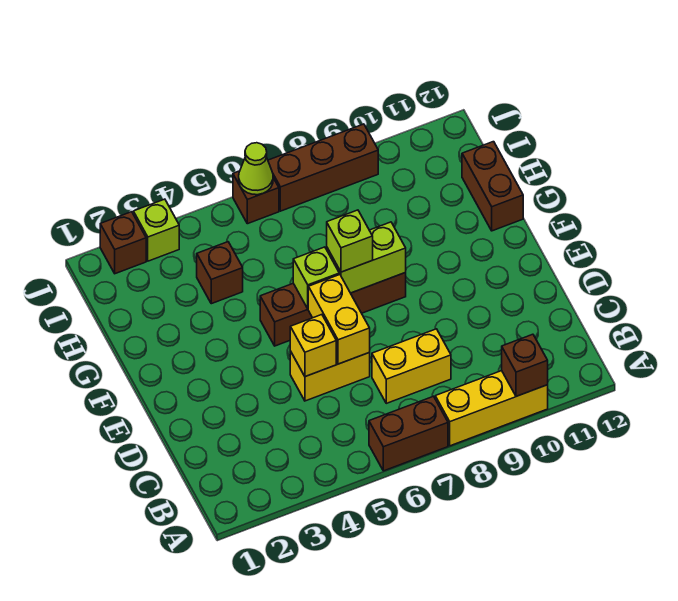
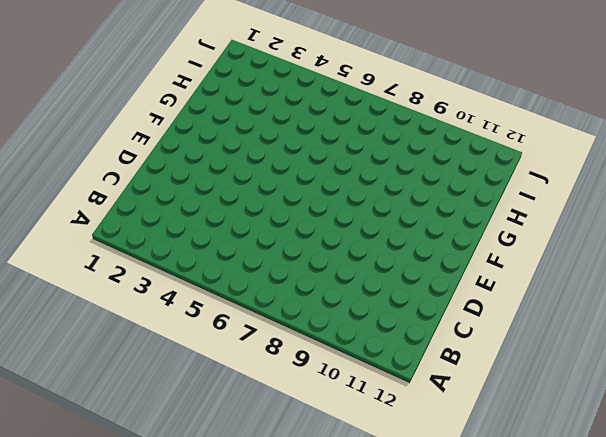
none -> brown brick A6:A7 level 1
none -> yellow brick A8:A10 level 1
none -> yellow brick C7:C8 level 1

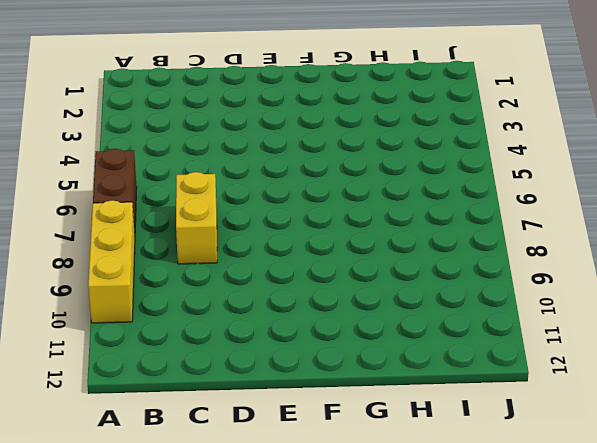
none -> yellow brick D5:D6 level 1
none -> brown brick F5:F8 level 1
none -> brown brick G12:H12 level 1

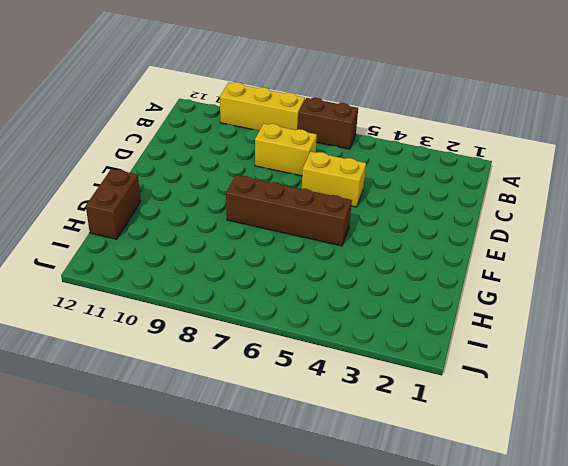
none -> brown brick H4 level 1
none -> brown brick J2 level 1
none -> lime brick J3 level 1

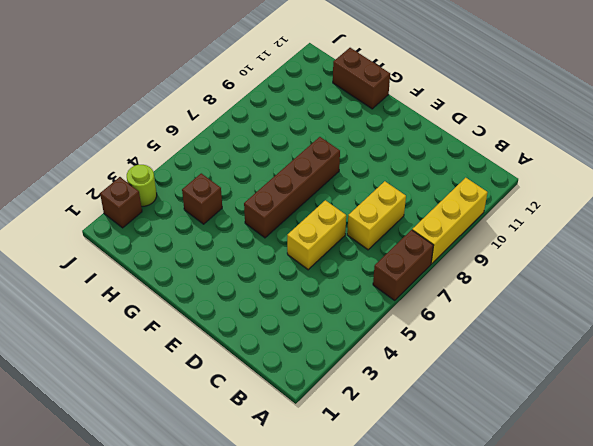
lime round brick J3 level 1 -> lime brick J3 level 1
none -> brown brick J6 level 1
none -> brown brick J7:J9 level 1
none -> brown brick A10 level 2

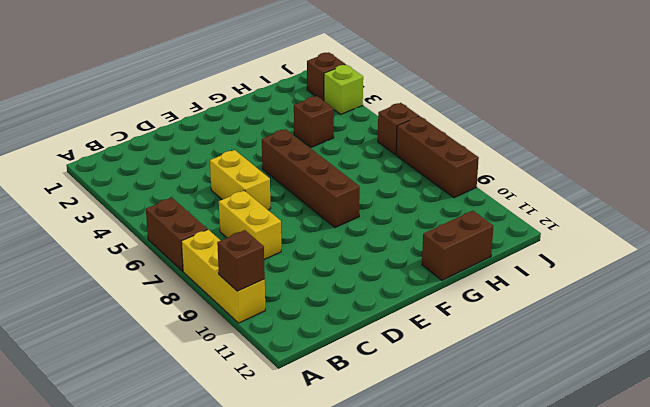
none -> yellow brick D5 level 2
none -> yellow brick D6:E6 level 2
none -> lime brick F6 level 2

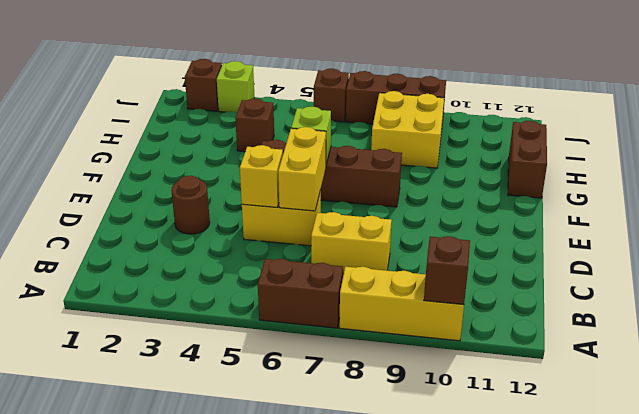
brown round brick D3 level 1 -> none
yellow brick H8:I9 level 1 -> none
none -> lime brick F7:F8 level 2
none -> lime cone J6 level 2
none -> lime brick F7 level 3

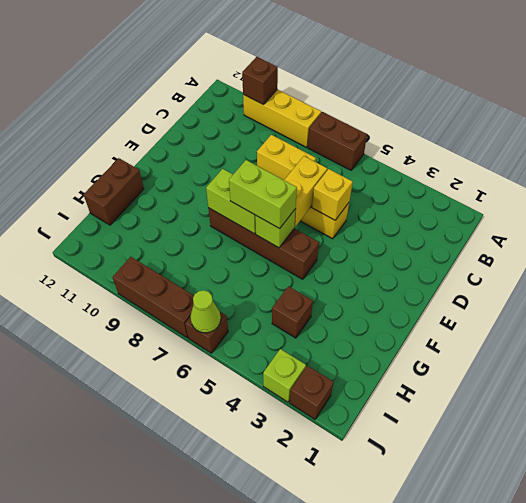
lime brick F6:F7 level 3 -> lime brick F7 level 3

